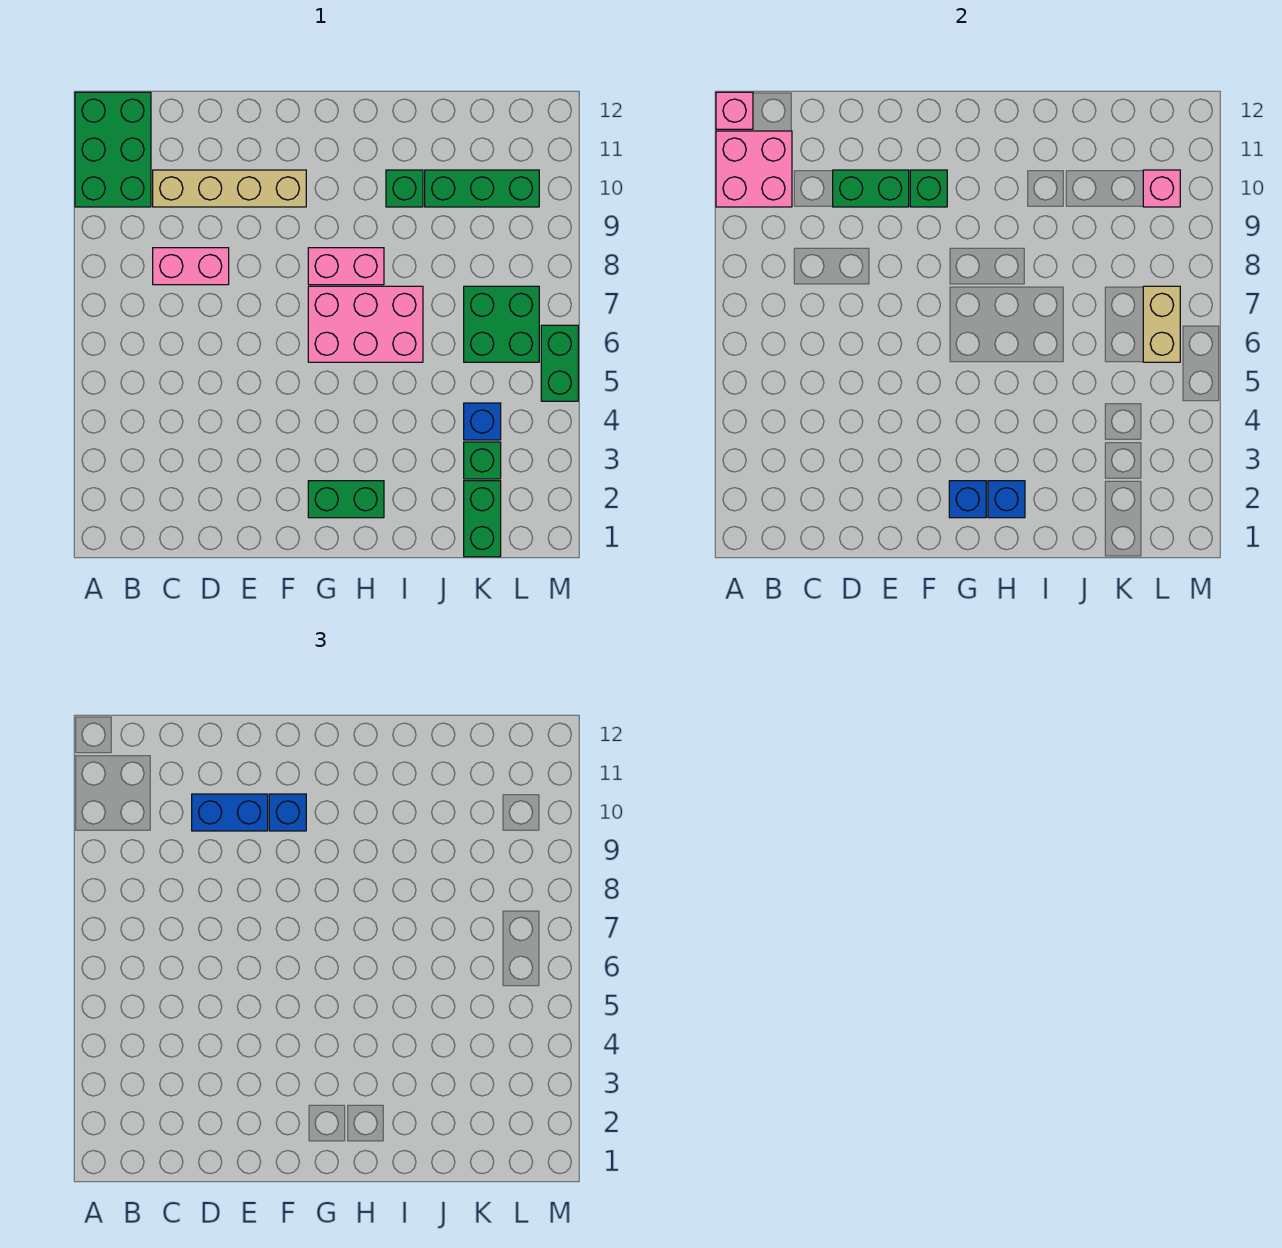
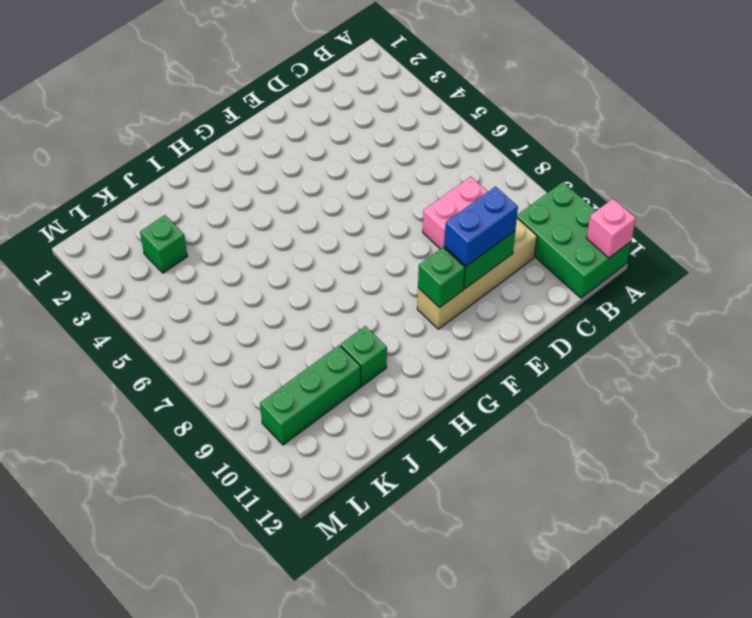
none -> green brick G2:H2 level 1
none -> pink brick G6:I7 level 1
none -> pink brick G8:H8 level 1

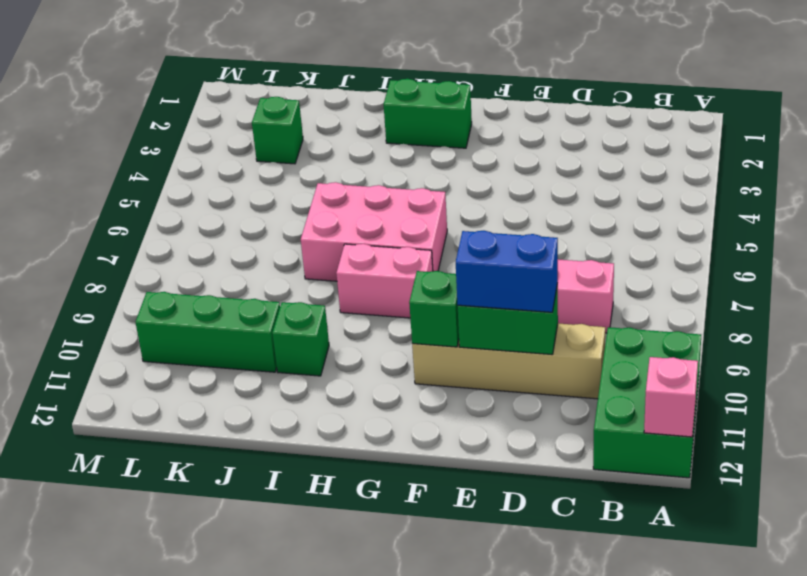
none -> green brick K1:K2 level 1
none -> blue brick K4 level 1
none -> green brick K6:L7 level 1

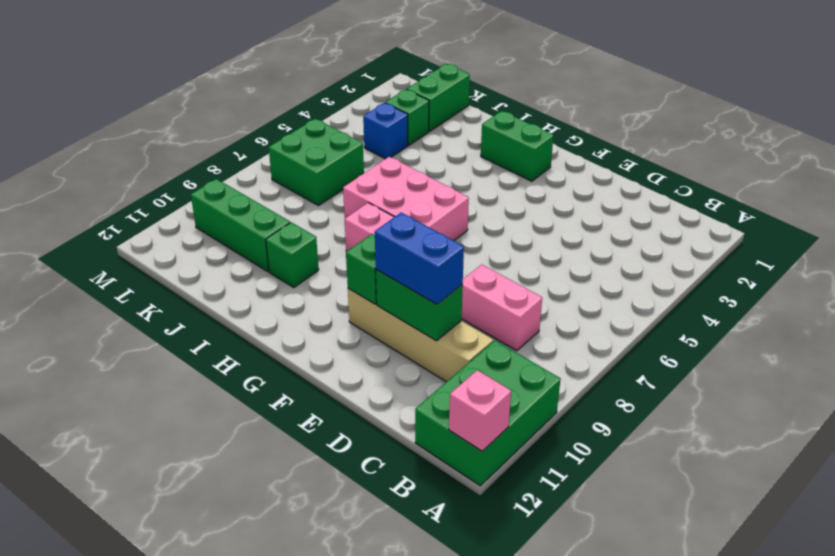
none -> green brick M5:M6 level 1
none -> pink brick A10:B11 level 2
none -> blue brick G2 level 2

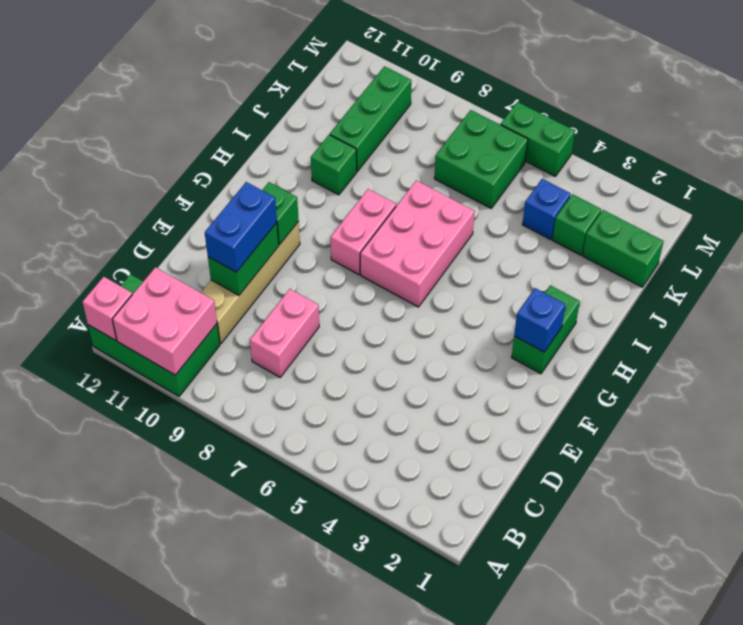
none -> blue brick H2 level 2
none -> tan brick L6:L7 level 2
none -> pink brick L10 level 2

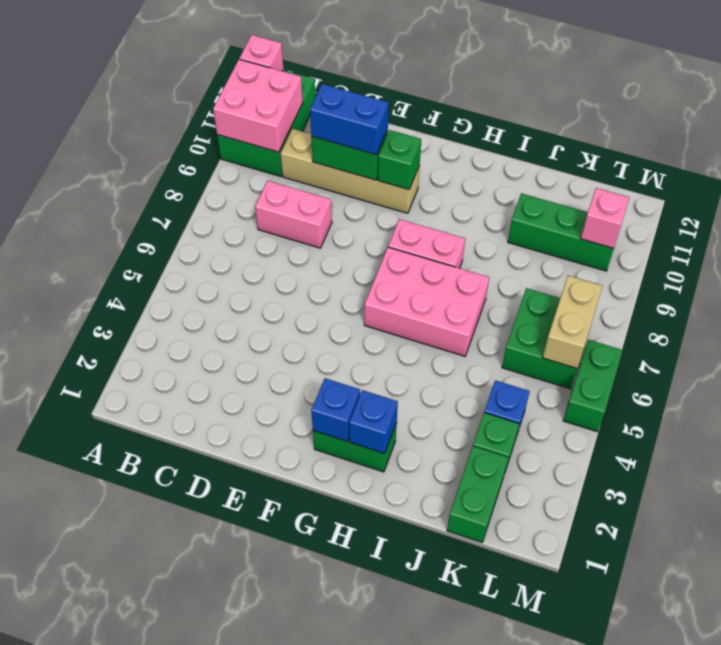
none -> green brick I10 level 1
none -> blue brick F10 level 3

